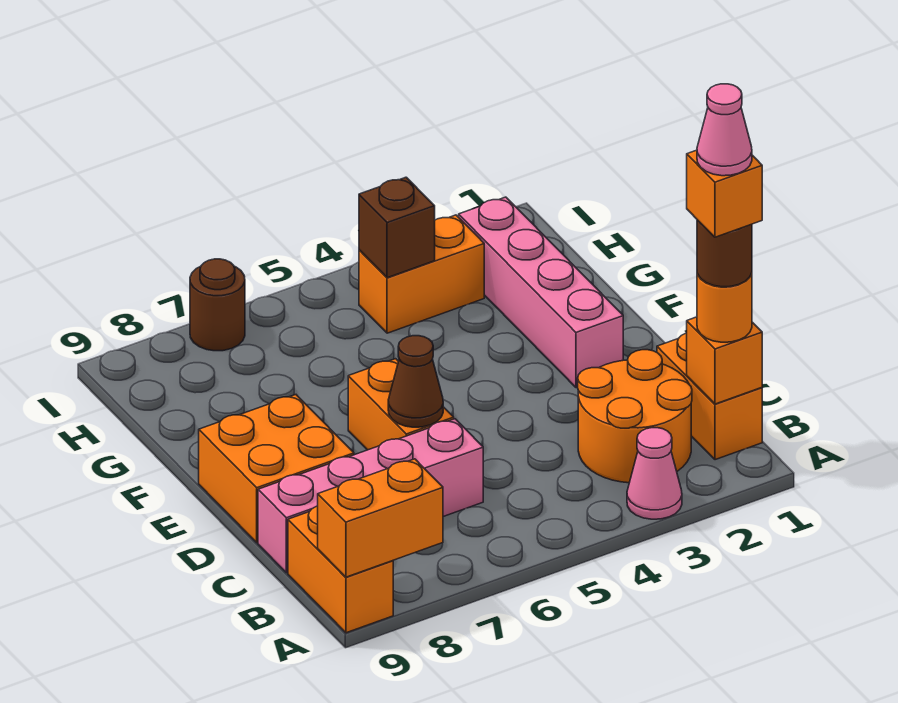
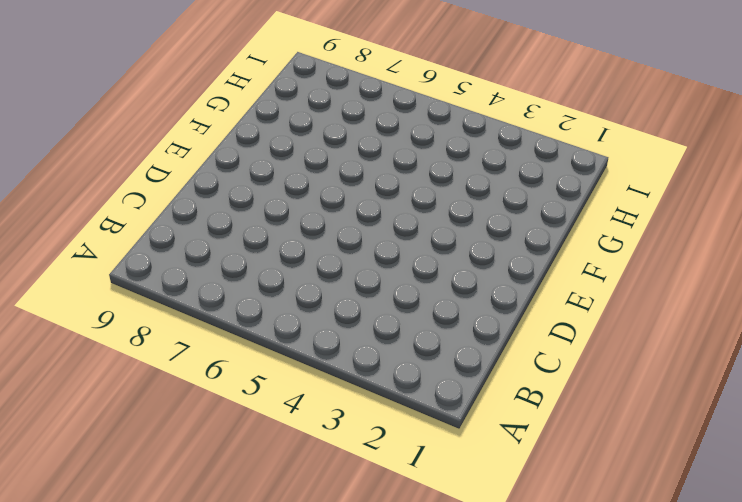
none -> pink cone A3 level 1
none -> orange brick A9:B9 level 1
none -> orange brick B1:C1 level 1

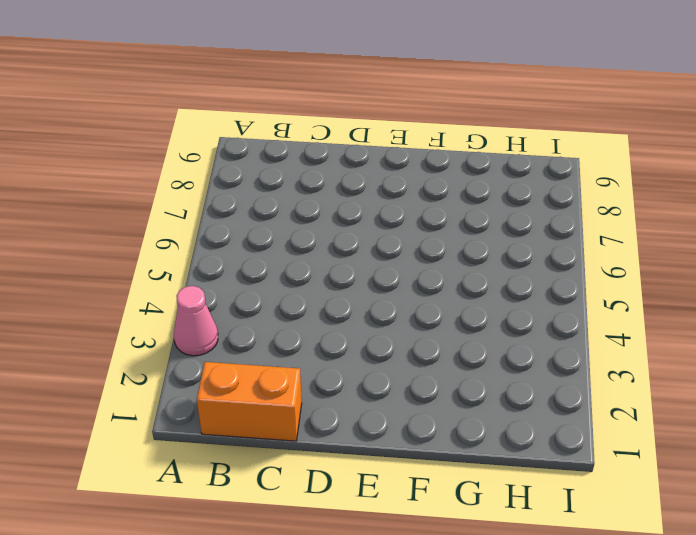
none -> orange brick A9:B9 level 1
none -> orange round brick B2:C3 level 1
none -> pink brick C6:C9 level 1

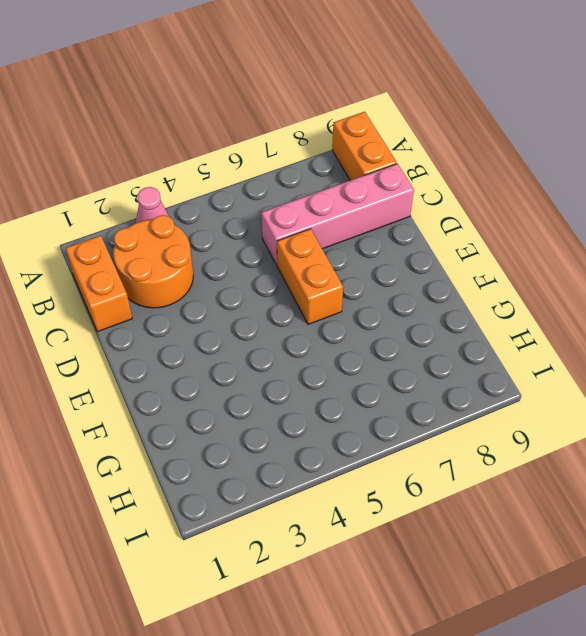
none -> orange brick D8:E9 level 1
none -> pink brick E2:H2 level 1
none -> orange brick H3:H4 level 1

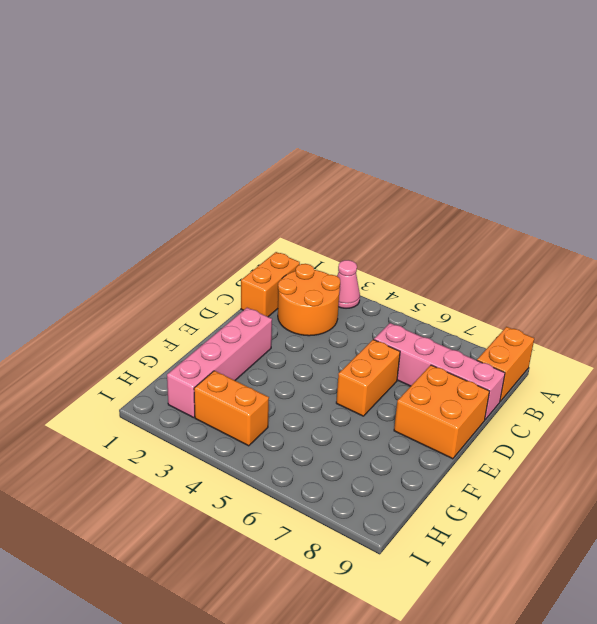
none -> brown round brick I7 level 1
none -> orange brick A8:A9 level 2
none -> orange brick B1 level 2

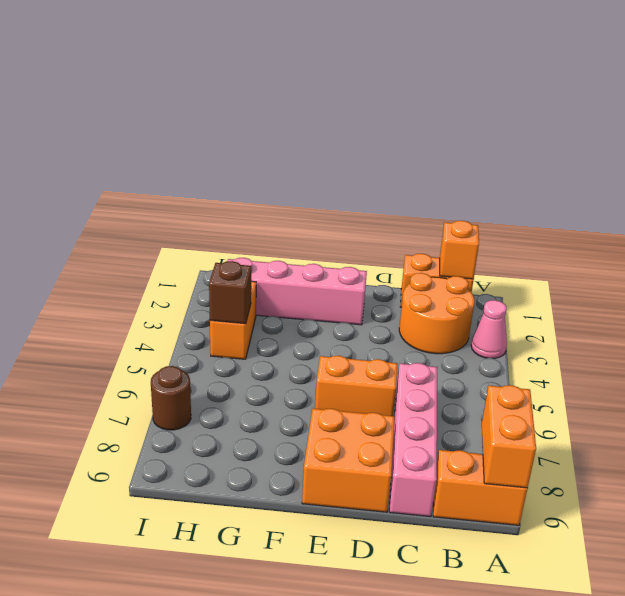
none -> brown cone D6 level 2
none -> orange round brick B1 level 3
none -> brown round brick B1 level 4

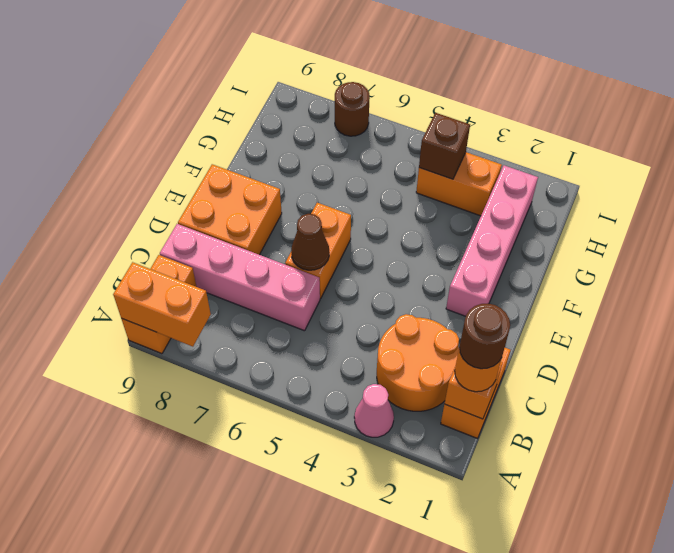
none -> orange brick B1 level 5
none -> pink cone B1 level 6

